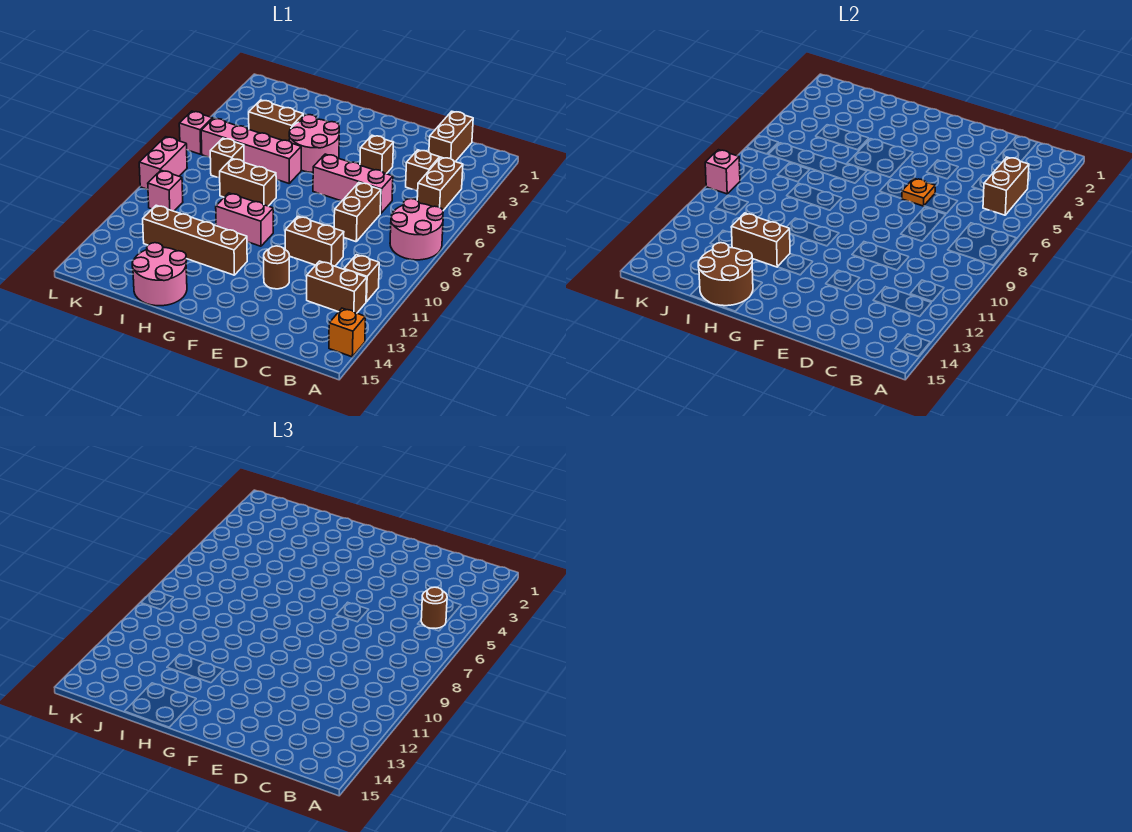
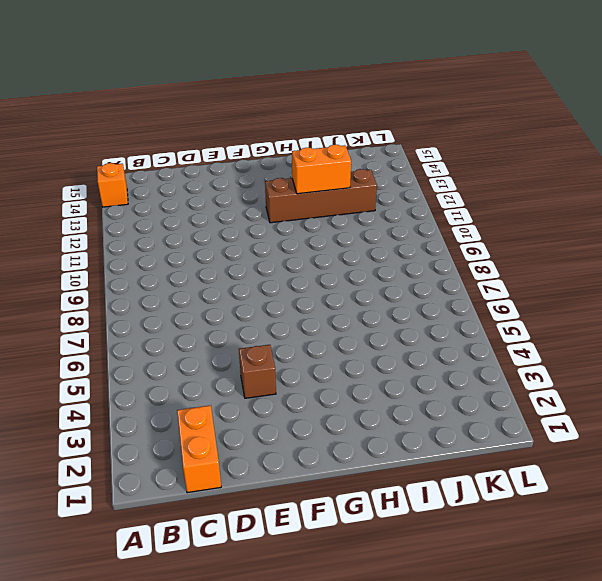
orange brick C1:C2 level 1 -> brown brick C1:C2 level 1
orange brick H12:I12 level 2 -> brown brick H12:I12 level 2
none -> pink round brick A7:B8 level 1
none -> brown brick B4:B5 level 1
none -> brown brick B11 level 1

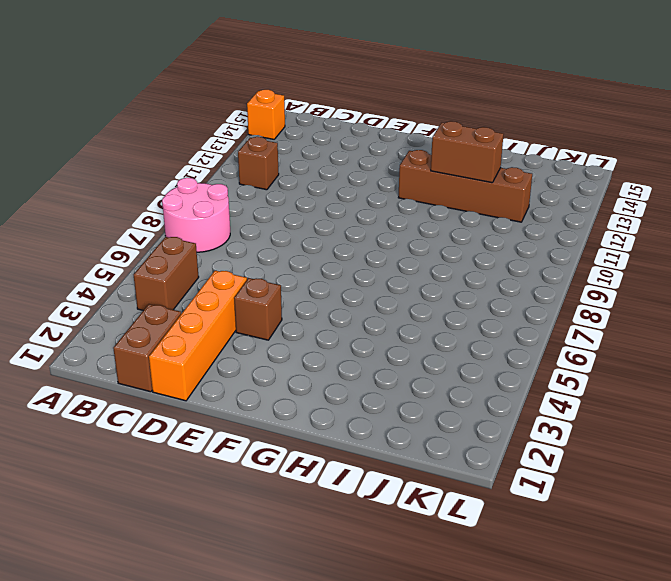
orange brick D1:D4 level 1 -> none
none -> brown brick B12:C12 level 1
none -> brown brick C4 level 1
none -> pink brick D6:F6 level 1

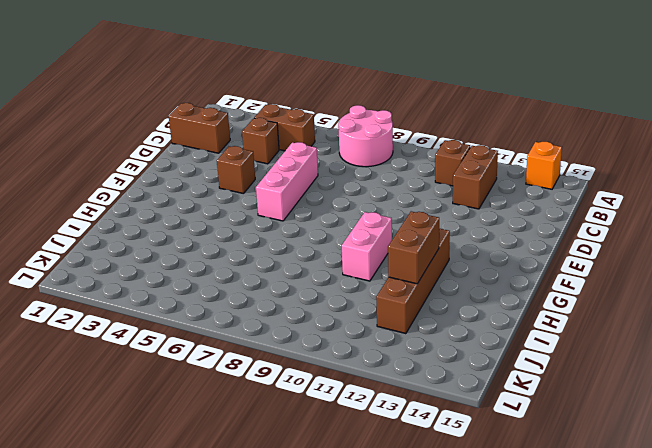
none -> brown brick D7:D8 level 1
none -> brown brick D10:E10 level 1
none -> brown round brick E12 level 1

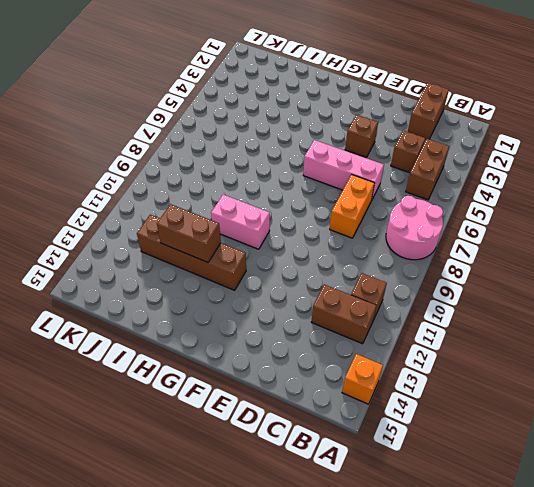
orange brick D7:D8 level 1 -> brown brick D7:D8 level 1
none -> brown brick D10:E10 level 1
none -> brown round brick E12 level 1
none -> pink round brick G4:H5 level 1

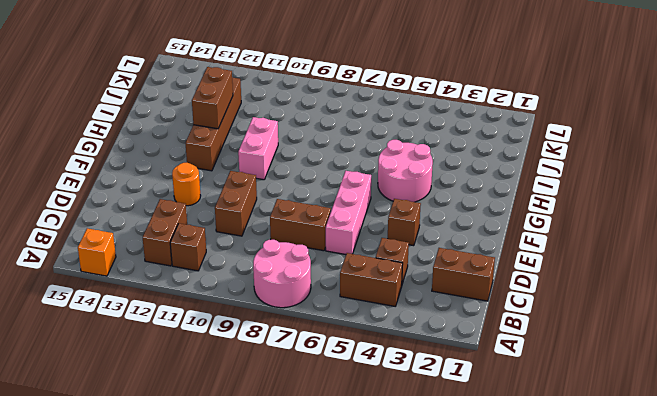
orange round brick E12 level 1 -> brown round brick E12 level 1
none -> pink brick H6:K6 level 1
none -> brown brick H8:I8 level 1
none -> pink round brick H14:I15 level 1

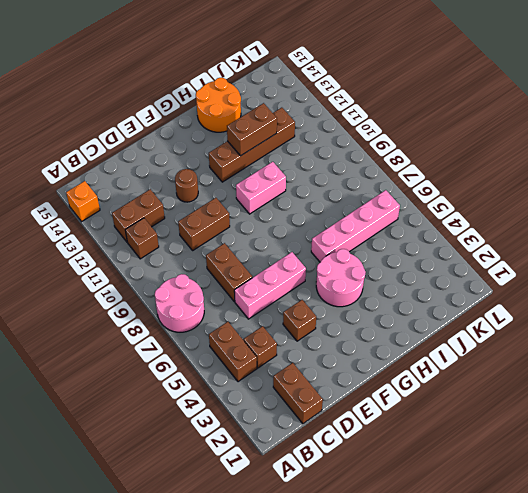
orange round brick H14:I15 level 1 -> pink round brick H14:I15 level 1
none -> brown brick H8:I8 level 1
none -> brown brick I4:J4 level 1
none -> brown brick J7 level 1

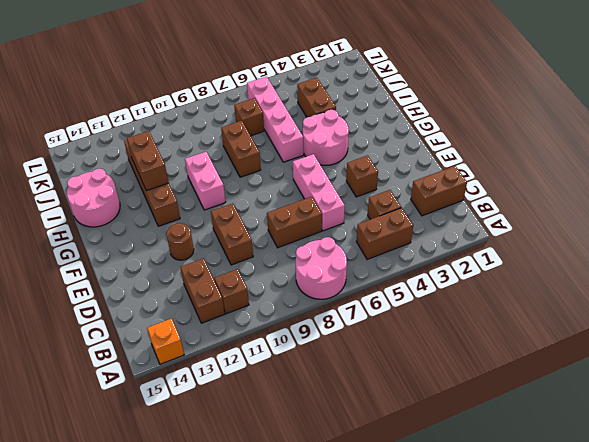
none -> pink brick K10 level 1
none -> pink brick L6 level 1
none -> pink brick L8:L9 level 1

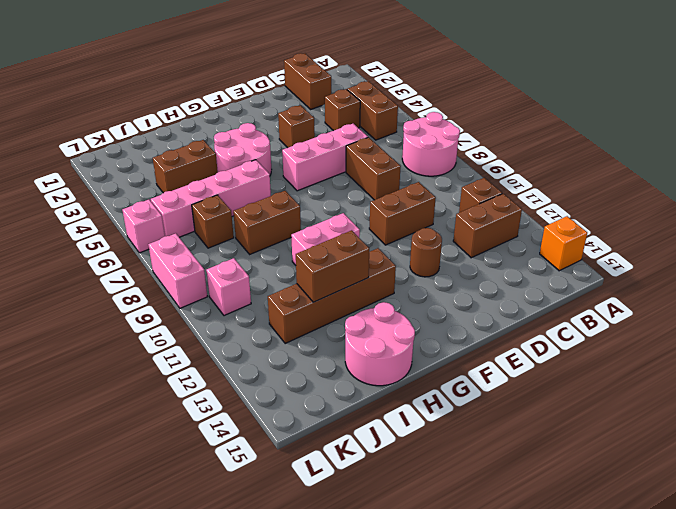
none -> brown brick B4:B5 level 2
none -> orange plate E6 level 2
none -> brown round brick H14:I15 level 2

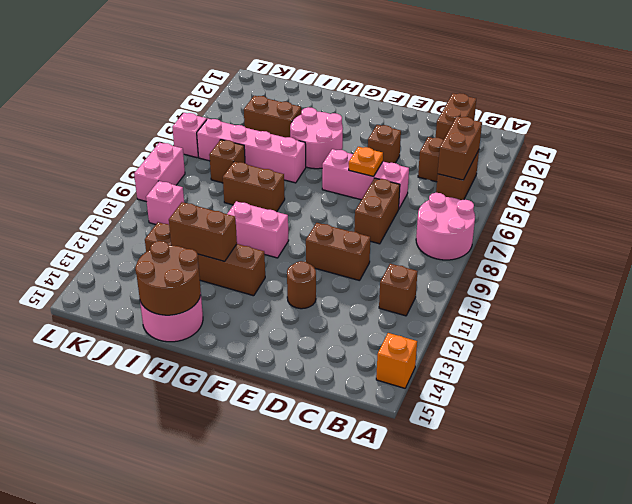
none -> brown brick B12:C12 level 1
none -> pink brick L9 level 2
none -> brown round brick B5 level 3

